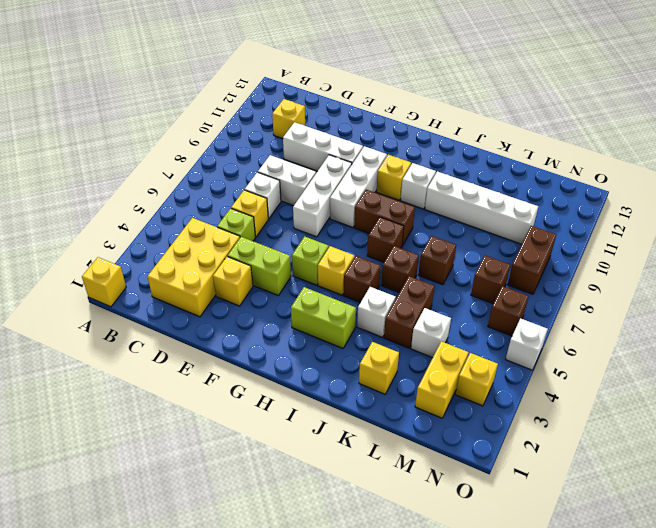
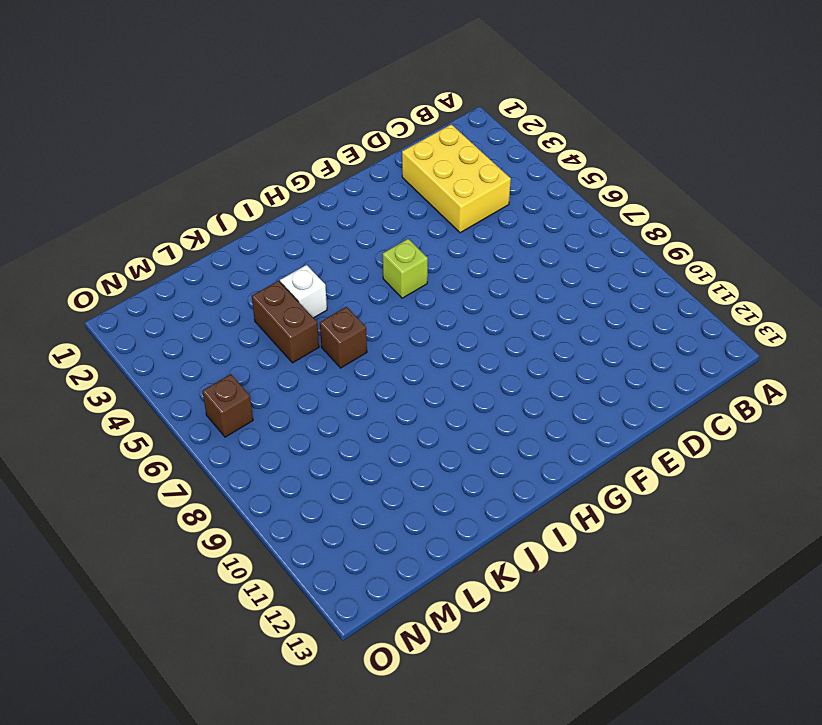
none -> yellow brick A1 level 1
none -> yellow brick C11 level 1
none -> lime brick D5 level 1
none -> yellow brick D6 level 1

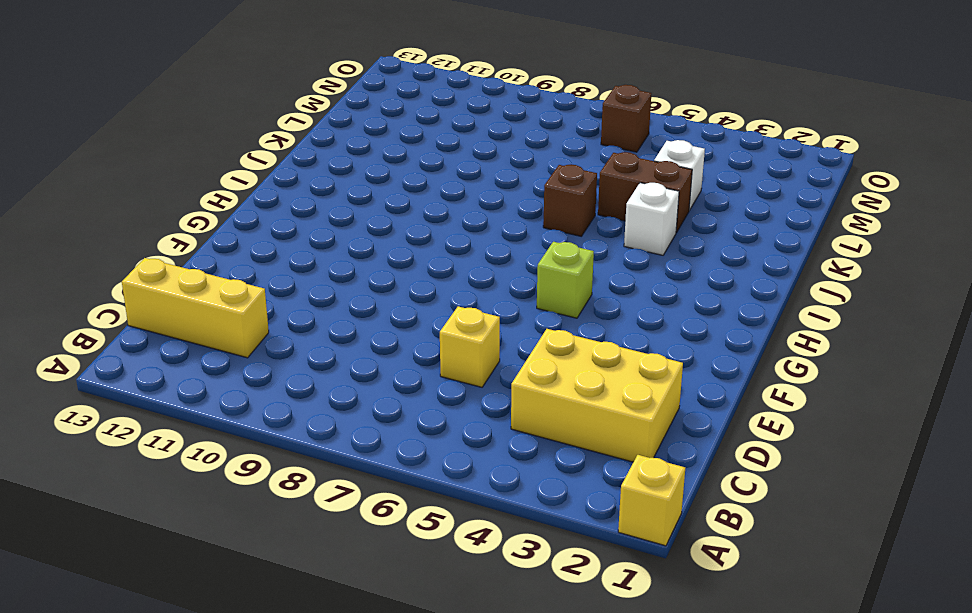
yellow brick C11:C13 level 1 -> yellow brick C11 level 1
none -> lime brick D5 level 1
none -> white brick D7 level 1
none -> white brick D8:E8 level 1
none -> white brick D10:F10 level 1

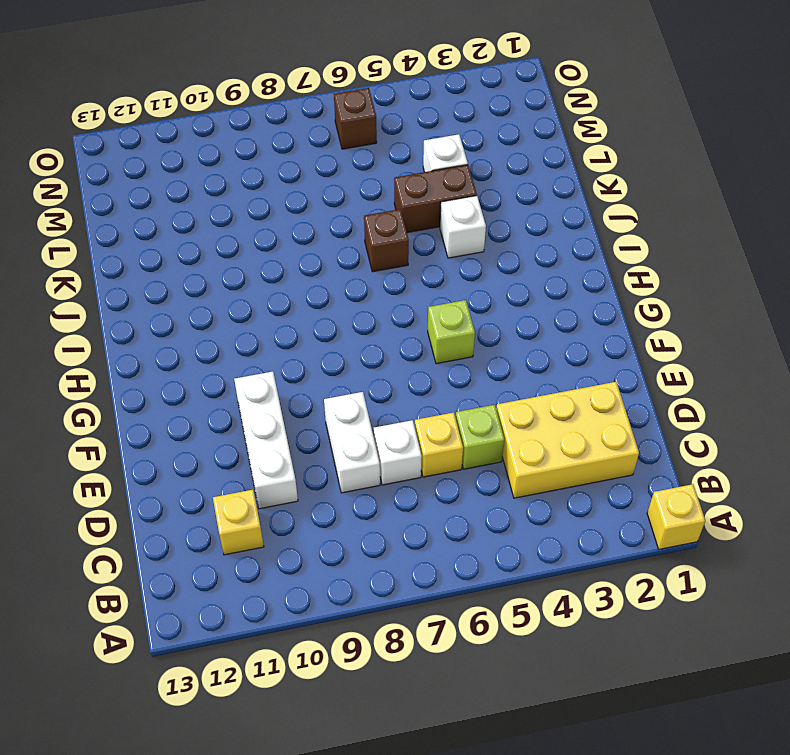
none -> yellow brick E3 level 1
none -> lime brick E4:F4 level 1
none -> white brick F7:F9 level 1
none -> white brick G8:G10 level 1

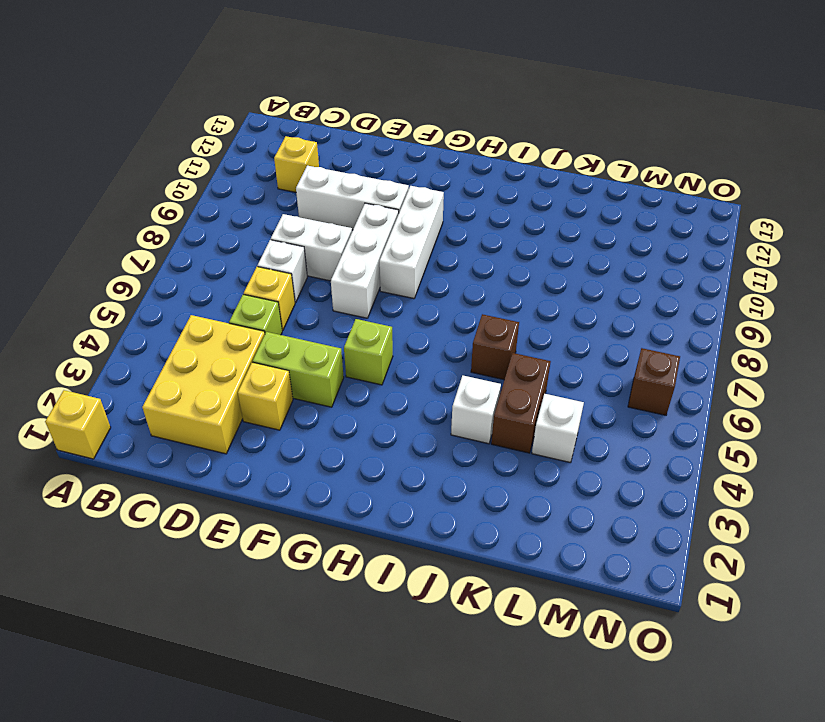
none -> lime brick H3:I3 level 1
none -> yellow brick H5 level 1
none -> brown brick H8:I8 level 1
none -> yellow brick H10 level 1

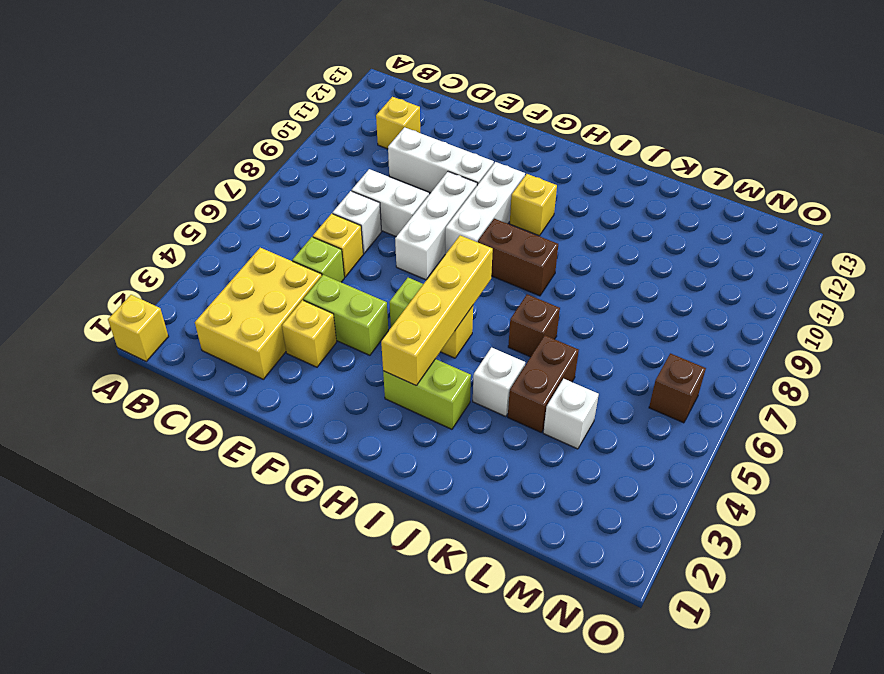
yellow brick H3:H6 level 2 -> none
none -> brown brick I5 level 1
none -> brown brick I7 level 1
none -> white brick I10 level 1
none -> white brick J10:M10 level 1

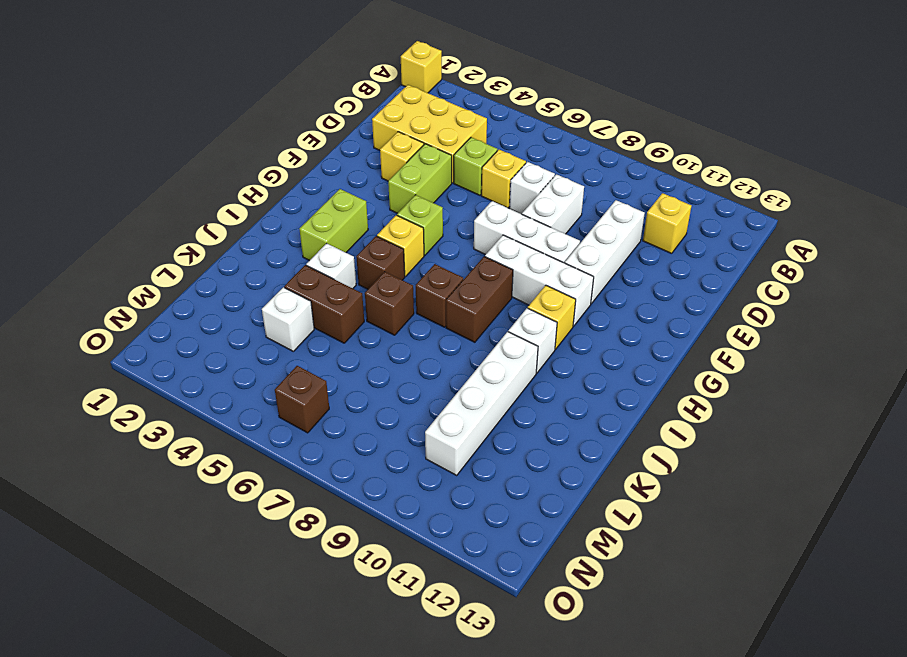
none -> yellow brick K2 level 1
none -> brown brick K7 level 1
none -> yellow brick M2:M3 level 1
none -> brown brick M7 level 1

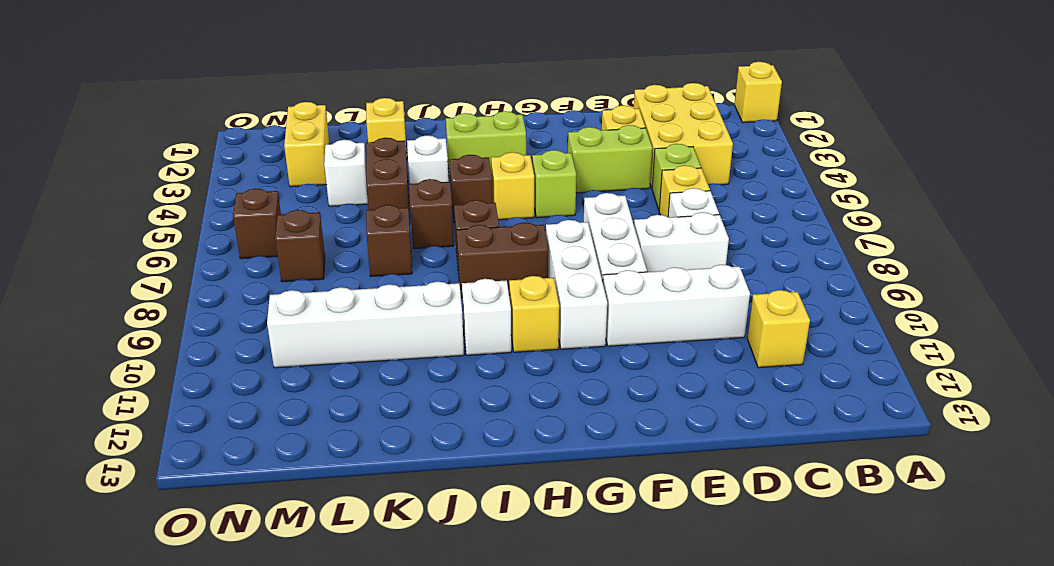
none -> yellow brick N3 level 1
none -> brown brick N8:N9 level 1
none -> white brick O5 level 1

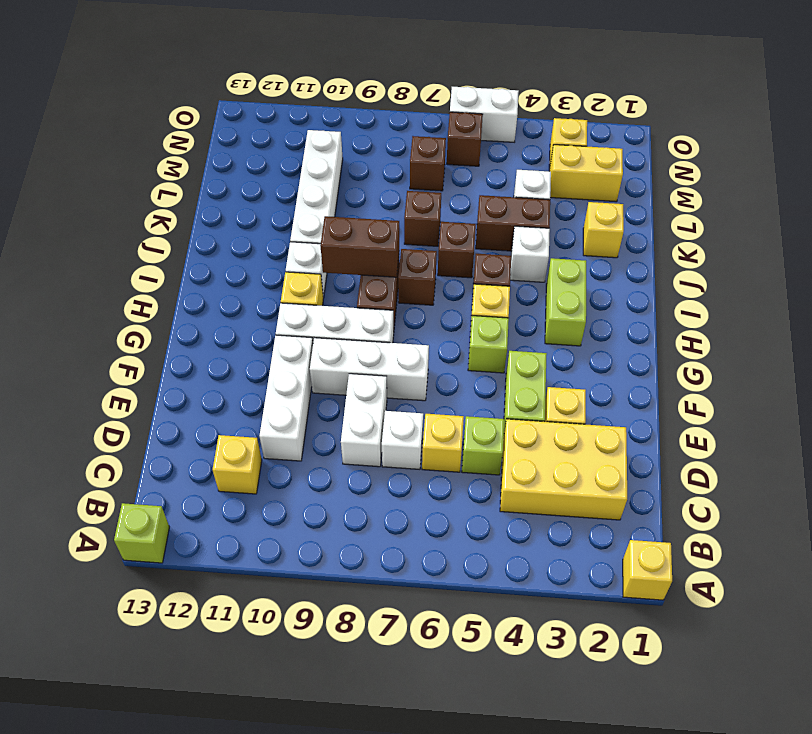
lime brick A13 level 1 -> none
brown brick I8:I9 level 2 -> brown brick N8:N9 level 1
white brick O5:O6 level 1 -> white brick O5 level 1

